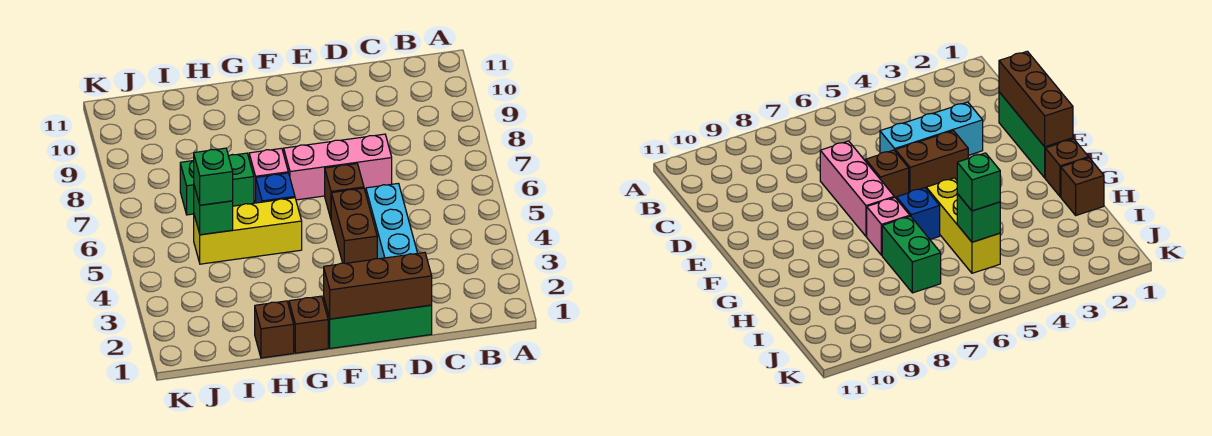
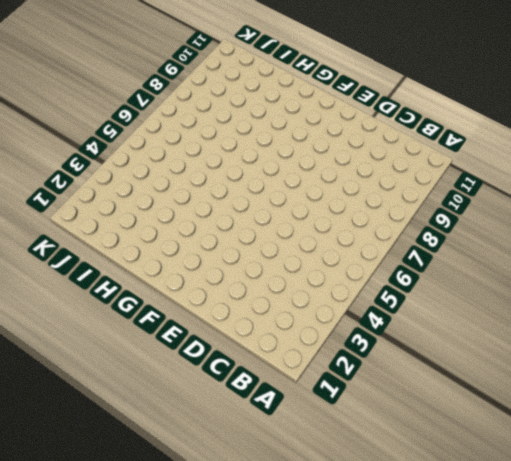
none -> green brick D1:F1 level 1
none -> cyan brick D3:D5 level 1
none -> pink brick D7:F7 level 1

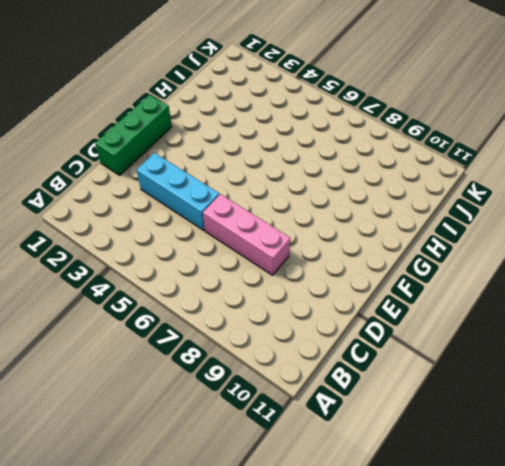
pink brick D6:D8 level 1 -> pink brick D7:F7 level 1
none -> brown brick E4:E5 level 1
none -> brown brick E6 level 1
none -> brown brick G1 level 1

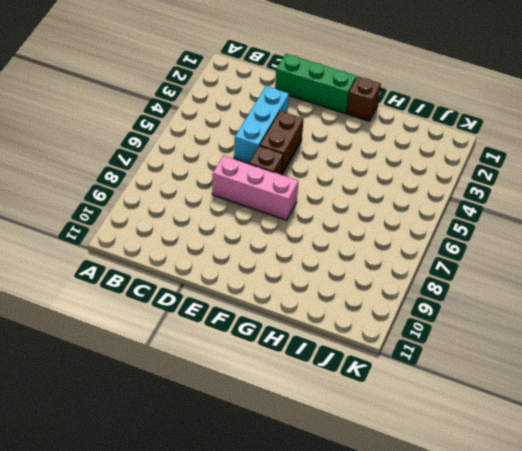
none -> yellow brick G5:I5 level 1
none -> blue brick G6 level 1
none -> pink brick G7 level 1

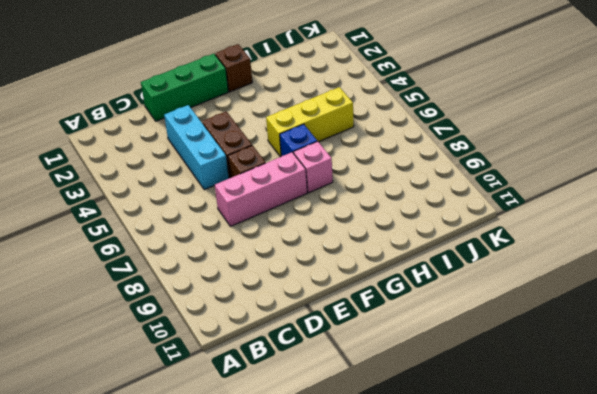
none -> brown brick H1 level 1
none -> green brick H7:I7 level 1
none -> brown brick D1:F1 level 2

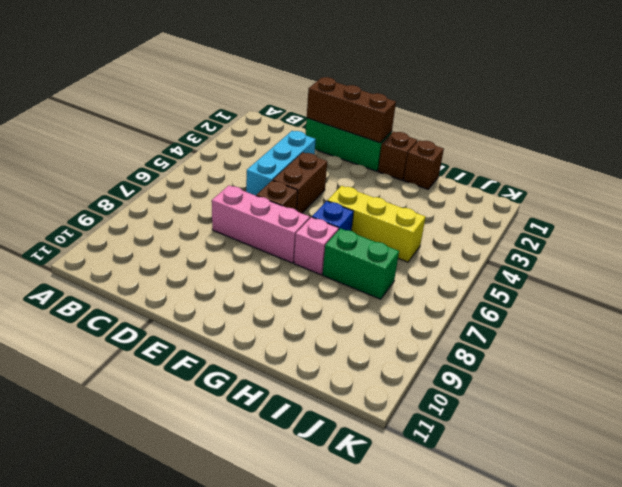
none -> green brick I5 level 2
none -> green brick I5 level 3

